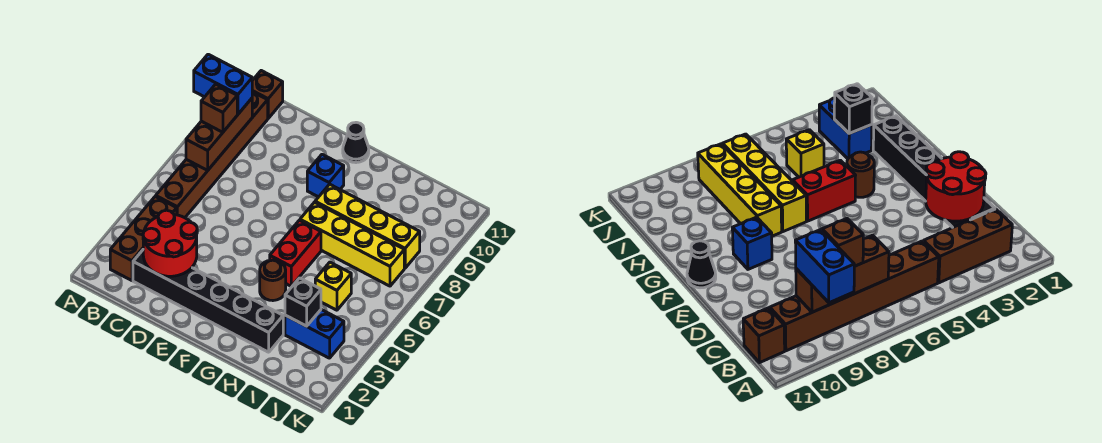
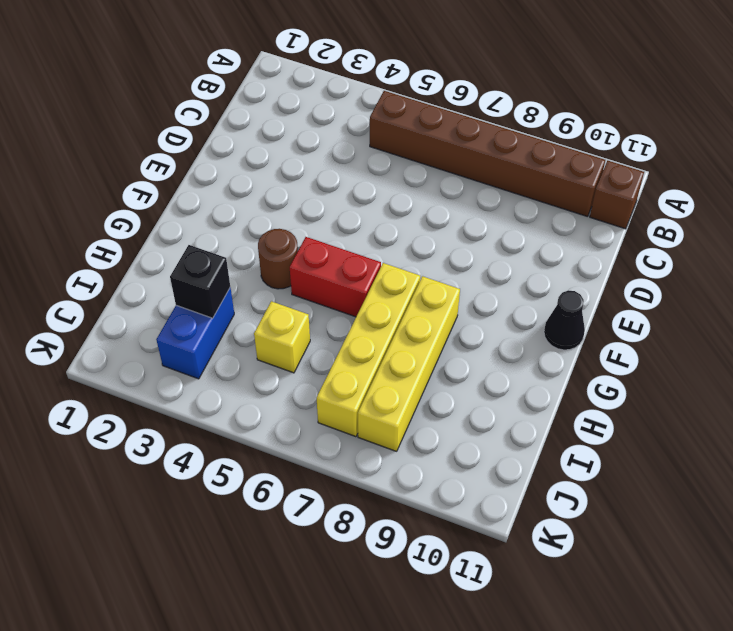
none -> brown brick B2:B4 level 1
none -> black brick C2:H2 level 1
none -> blue brick F9 level 1

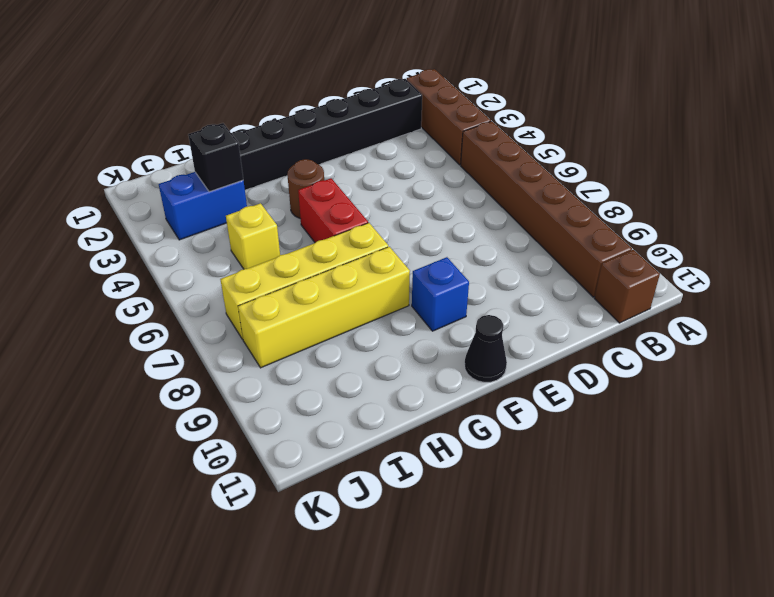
none -> brown brick B7:B9 level 2
none -> red round brick C2:D3 level 2
none -> blue brick A9:B9 level 3

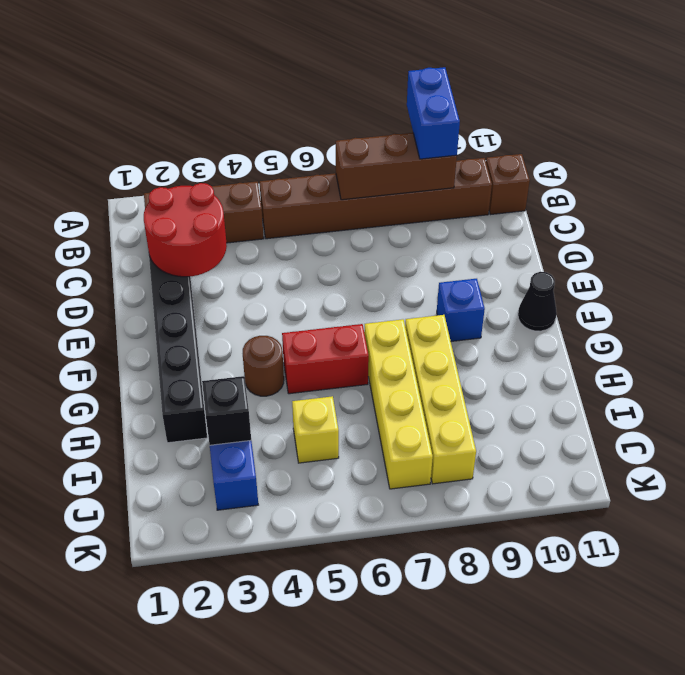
none -> brown brick B8 level 3

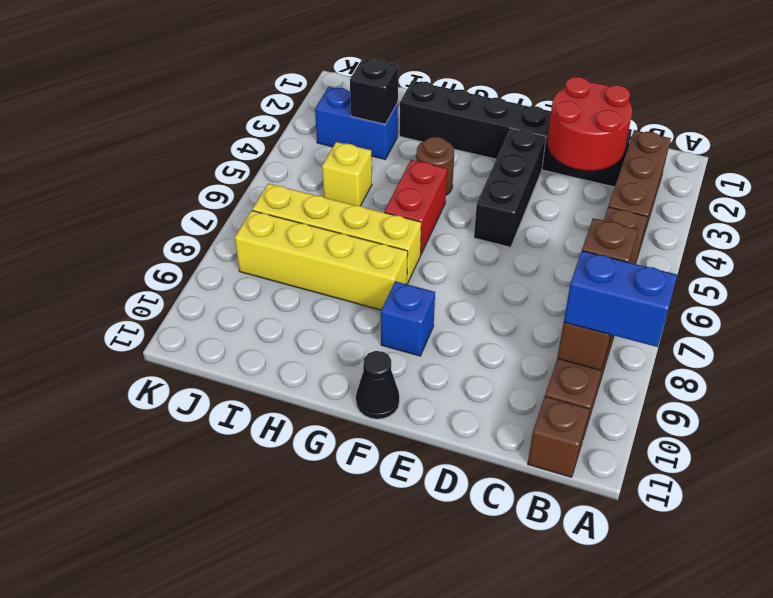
black brick E3:E5 level 1 -> none

